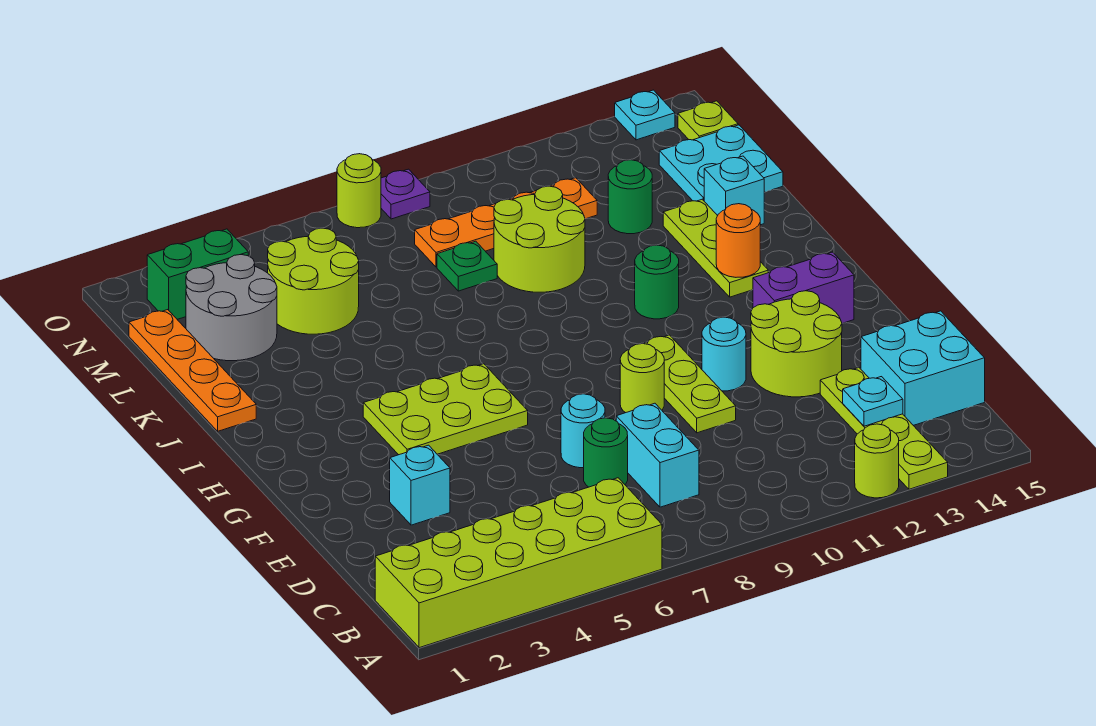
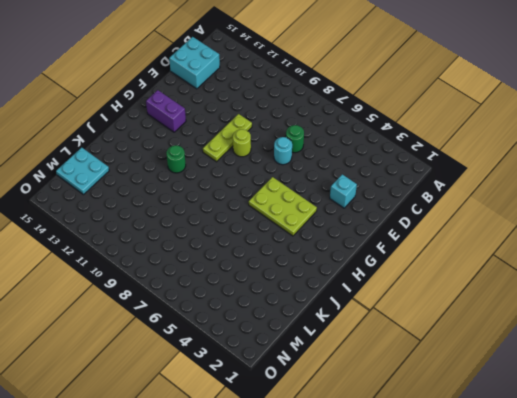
none -> lime brick A1:B6 level 1
none -> lime round brick A12 level 1
none -> lime plate A13:D13 level 1
none -> cyan brick C8:D8 level 1

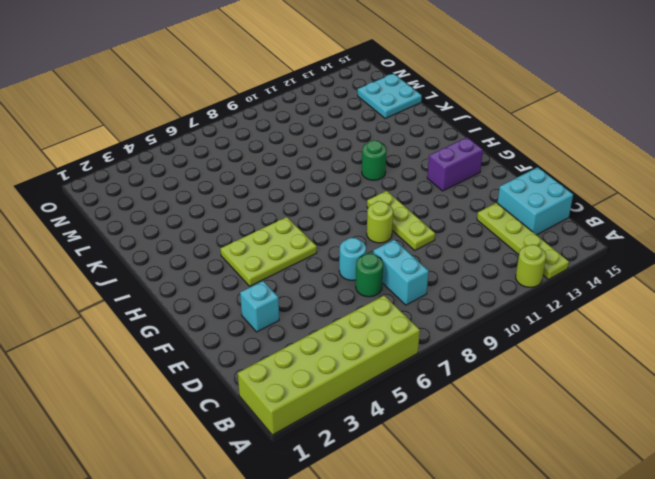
none -> lime round brick E12:F13 level 1
none -> cyan round brick F11 level 1
none -> lime plate I13:K13 level 1
none -> orange plate J1:M1 level 1

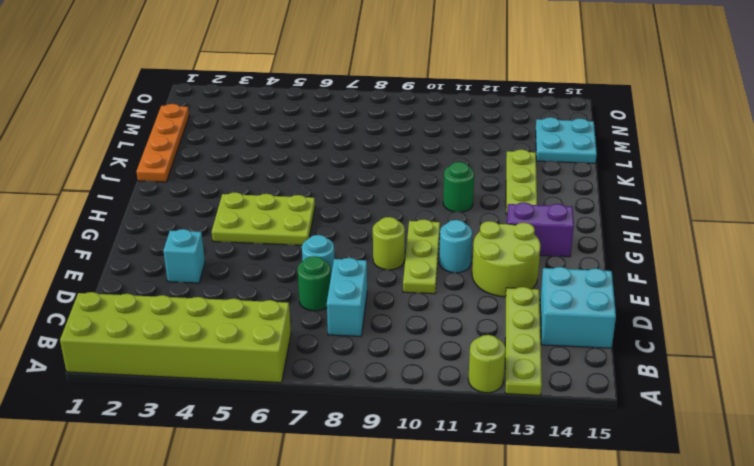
none -> lime round brick K9:L10 level 1
none -> cyan brick K14 level 1
none -> grey round brick L2:M3 level 1
none -> lime round brick L4:M5 level 1

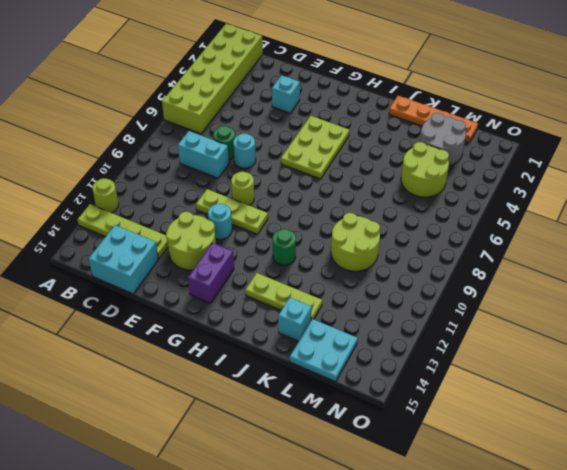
none -> green plate L8 level 1
none -> green round brick L12 level 1
none -> orange plate M8:M11 level 1
none -> green brick N2:N3 level 1

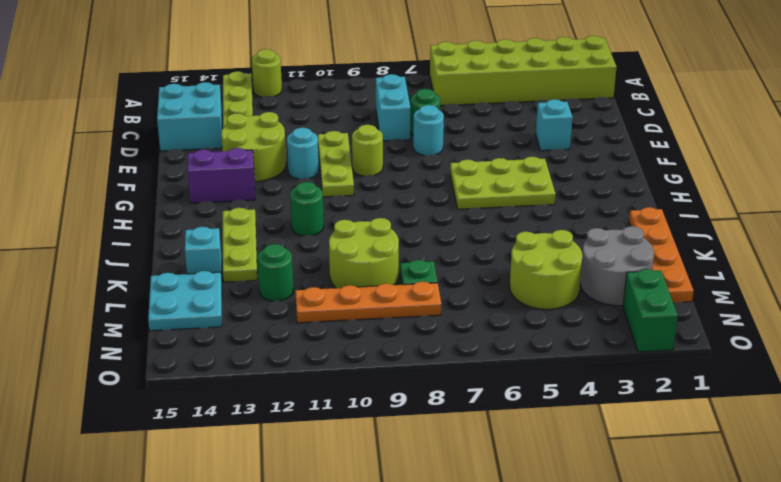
green brick N2:O2 level 1 -> green brick N2:N3 level 1
none -> lime plate N15 level 1
none -> lime round brick O7 level 1
none -> purple plate O8 level 1
none -> cyan plate O14 level 1

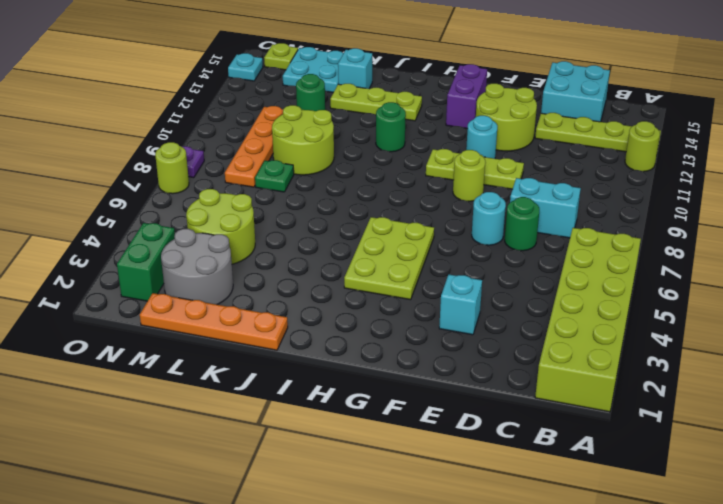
none -> cyan plate C13 level 2
none -> orange round brick I13 level 2

